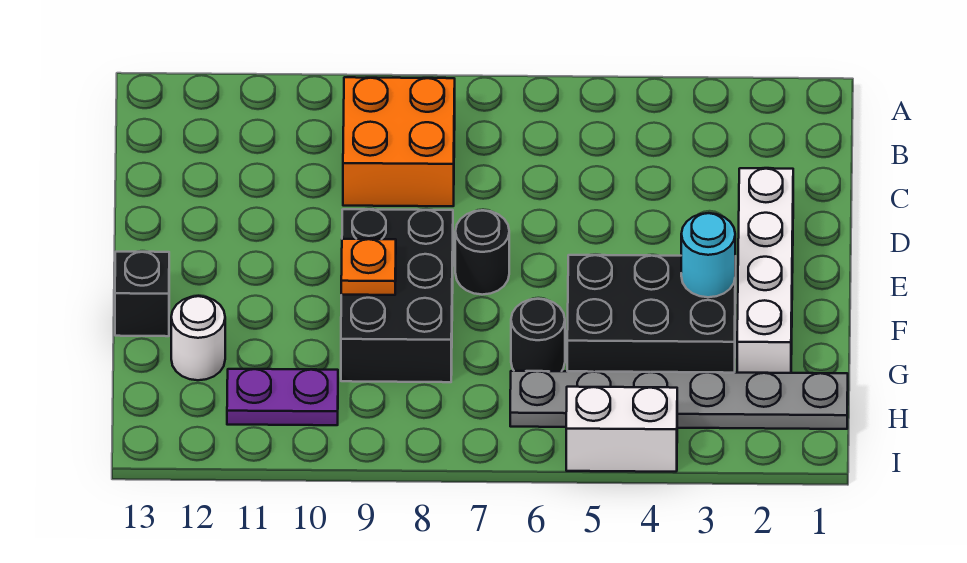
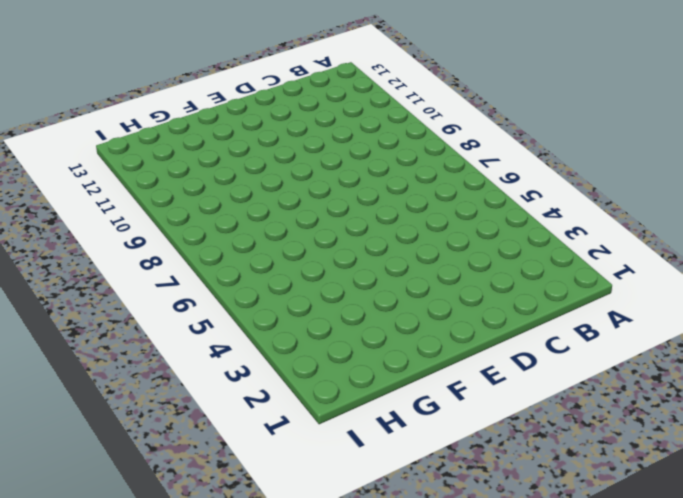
none -> orange brick B8:C9 level 1
none -> white brick D2:G2 level 1
none -> black round brick E7 level 1

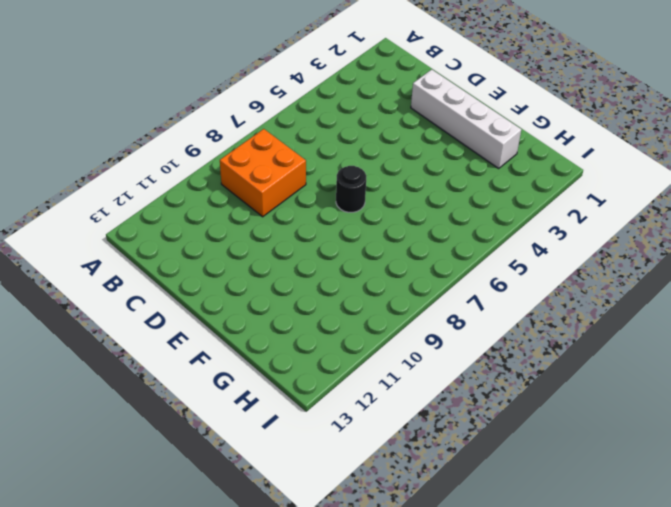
none -> black brick E8:G9 level 1
none -> black brick F3:G5 level 1
none -> black brick F13 level 1

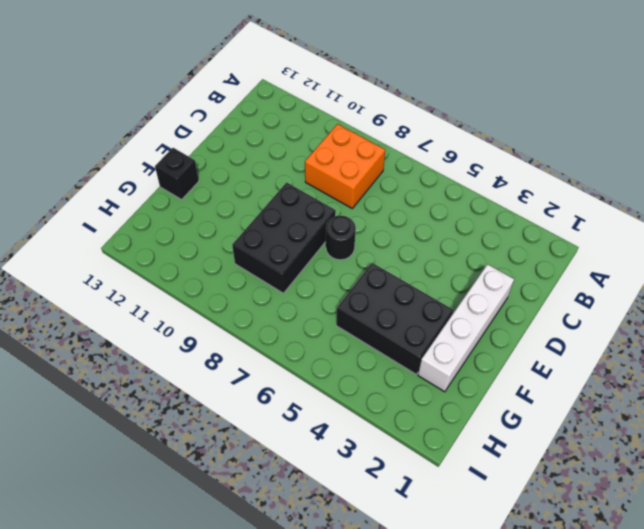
none -> black round brick G6 level 1
none -> white round brick G12 level 1
none -> grey plate H1:H6 level 1

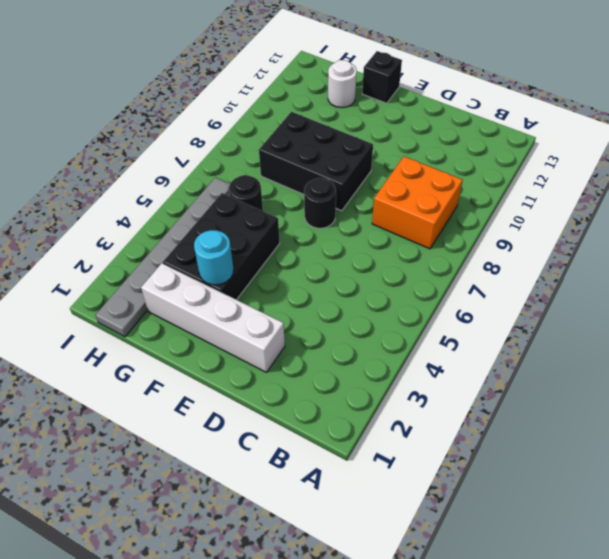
none -> purple plate H10:H11 level 1
none -> white brick I4:I5 level 1
none -> orange plate F9 level 2

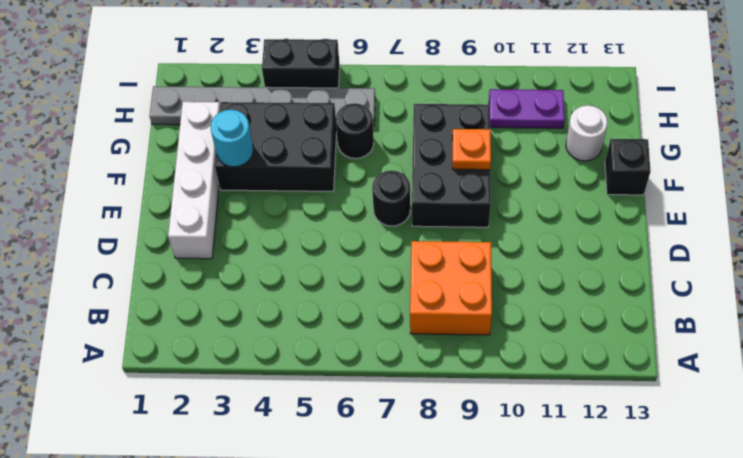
black brick I4:I5 level 1 -> white brick I4:I5 level 1

